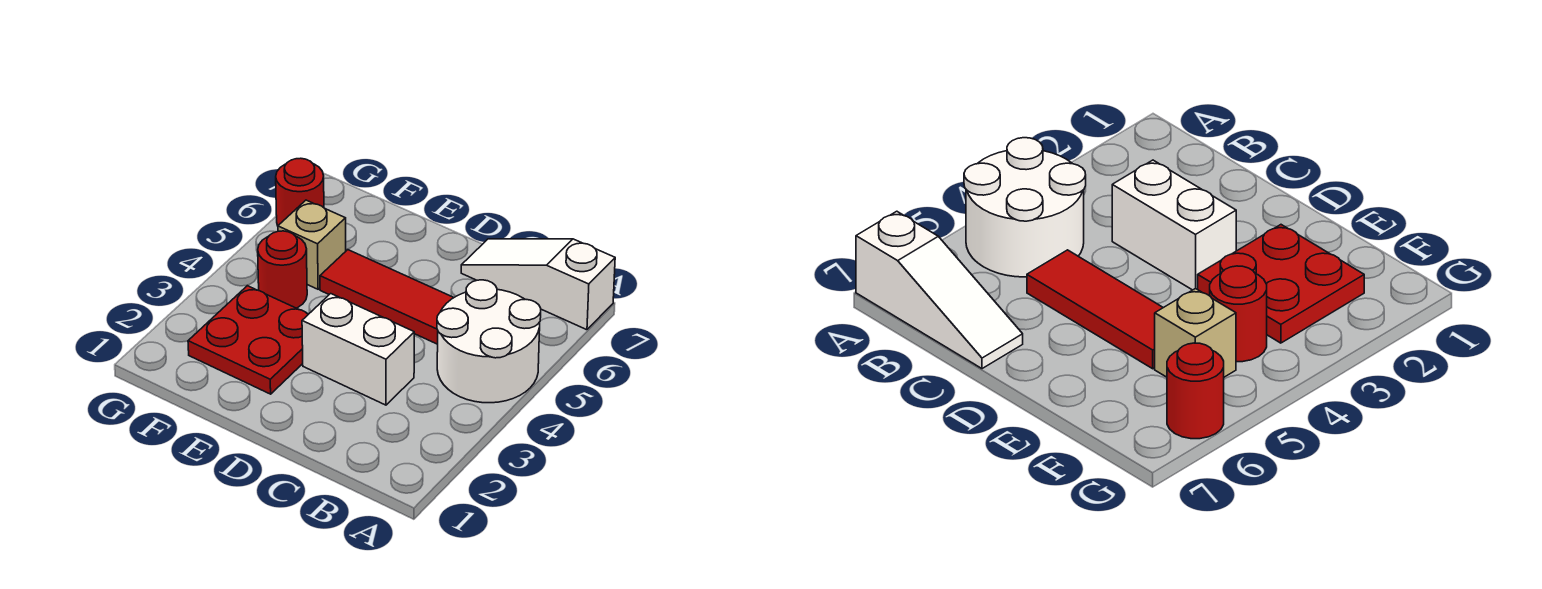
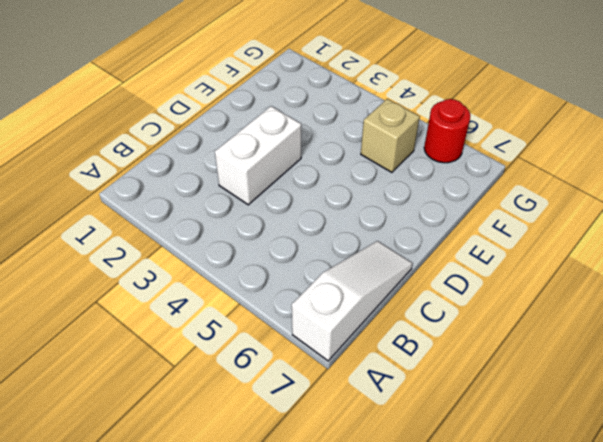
none -> white round brick A4:B5 level 1
none -> red tile C5:E5 level 1

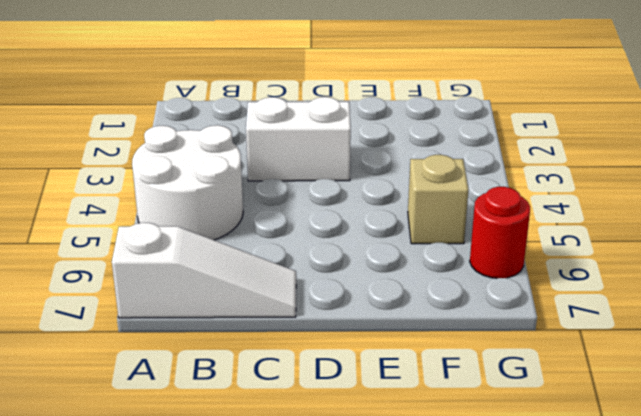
none -> red tile C5:E5 level 1
none -> red plate E2:F3 level 1

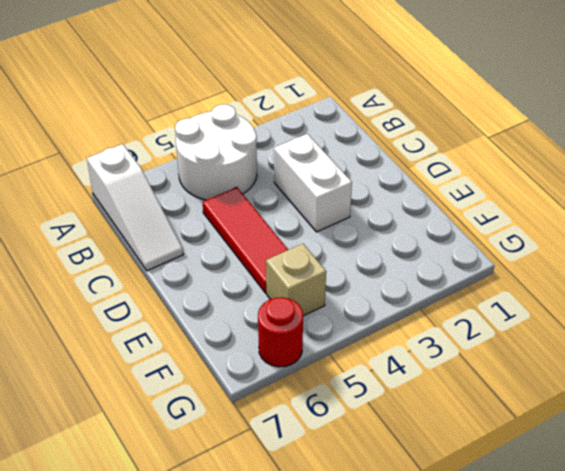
none -> red plate E2:F3 level 1
none -> red round brick F4 level 1

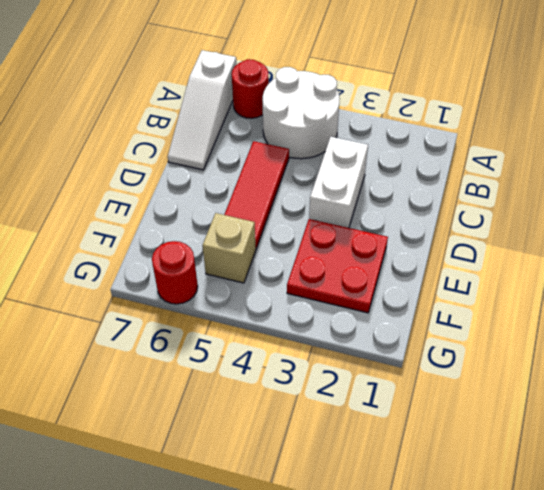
red round brick A6 level 1 -> red round brick F4 level 1

